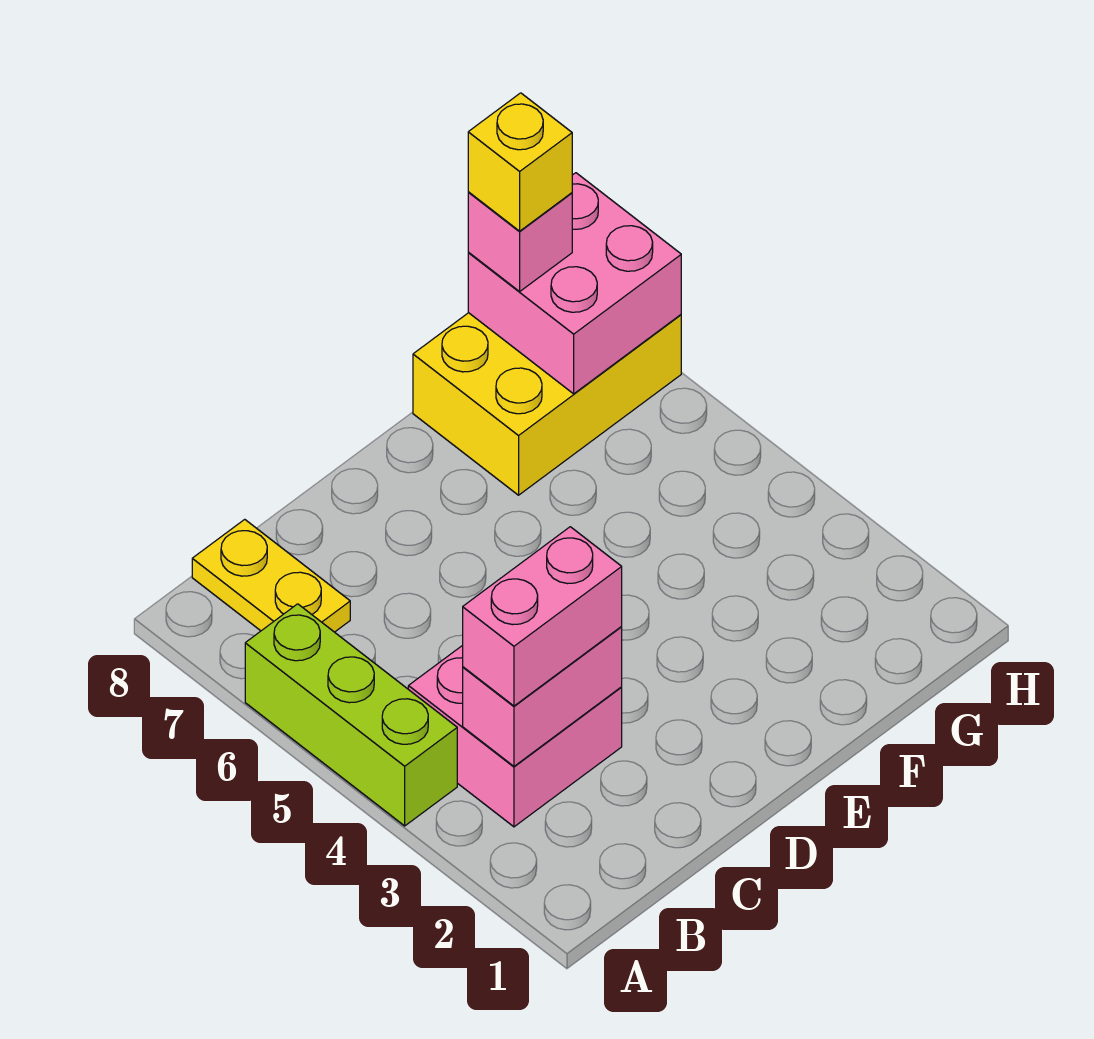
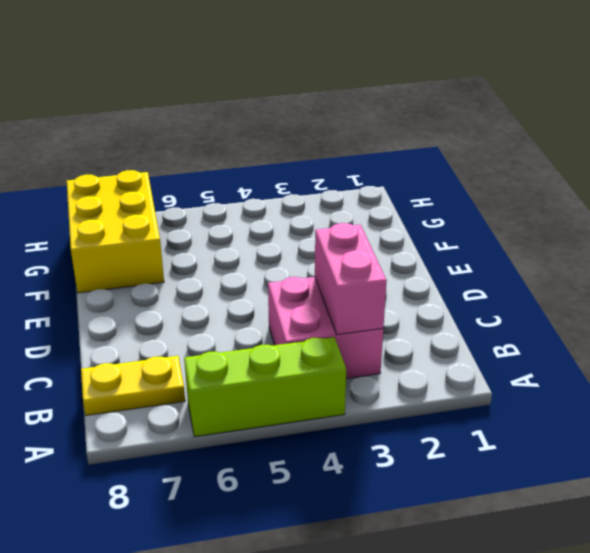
none -> pink brick G7:H8 level 2
none -> pink brick B3:C3 level 3

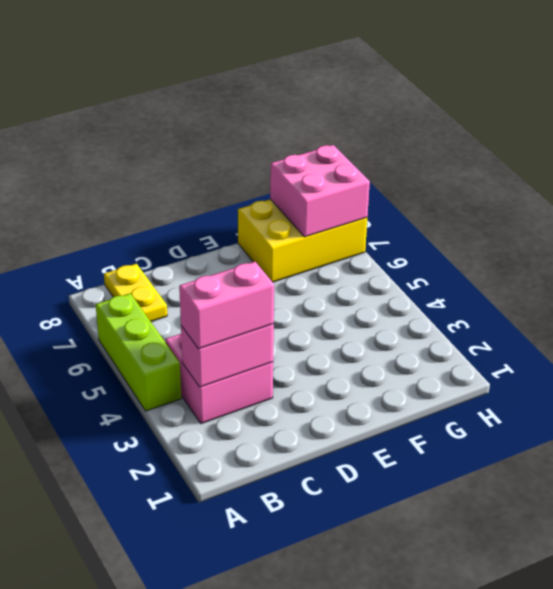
none -> pink brick G8 level 3
none -> yellow brick G8 level 4

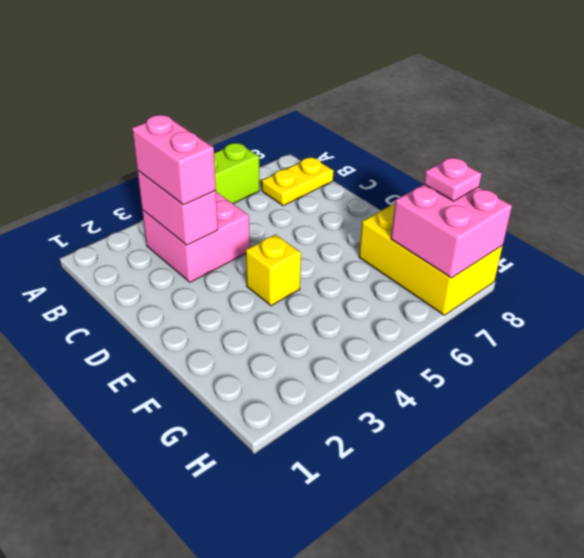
yellow brick E4 level 1 -> yellow brick G8 level 4
pink plate G8 level 3 -> pink brick G8 level 3

